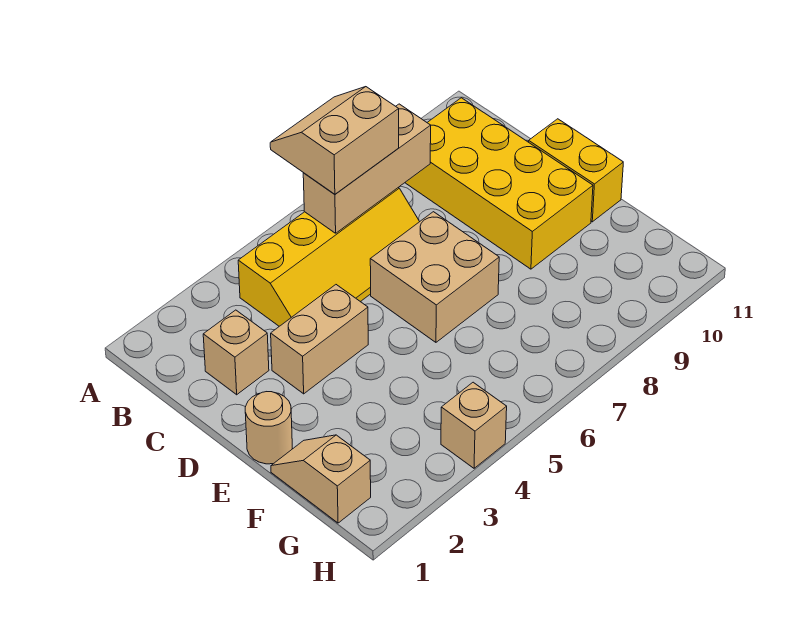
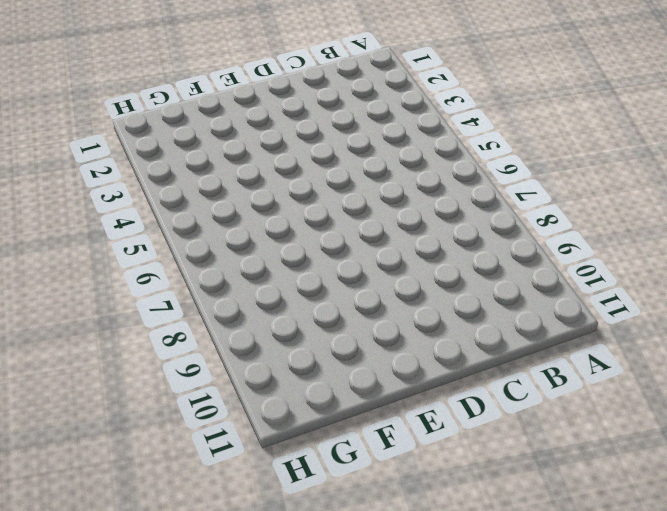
none -> yellow slope B4:C7 level 1 top B
none -> yellow brick B9:E10 level 1

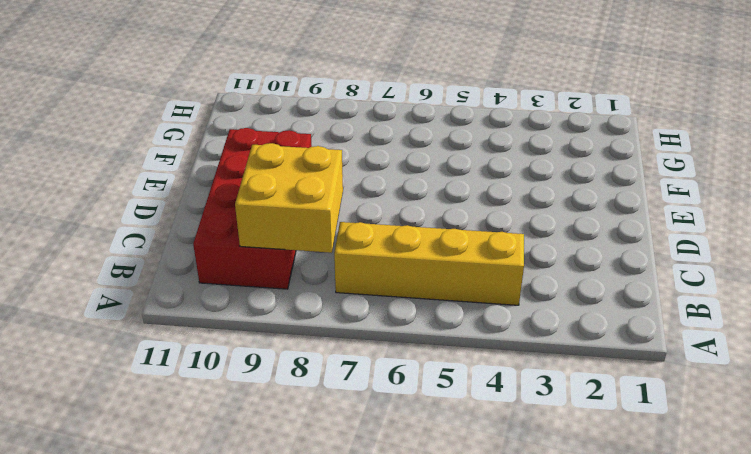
yellow brick B8:C9 level 2 -> tan brick B6:B8 level 2
red brick B9:E10 level 1 -> yellow brick B9:E10 level 1
none -> tan brick C2 level 1
none -> tan brick D3:D4 level 1

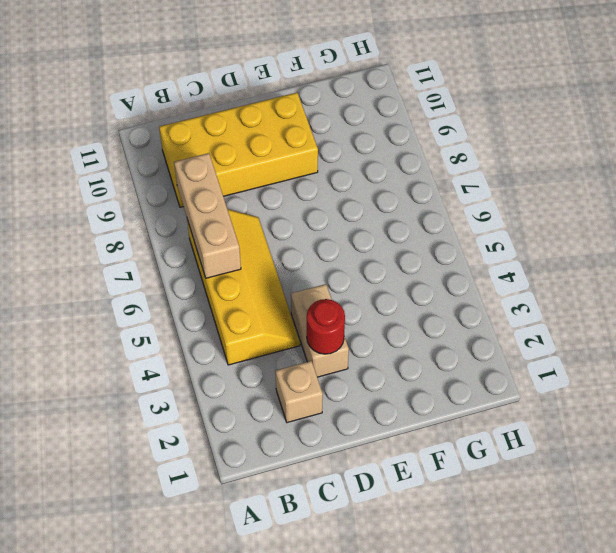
red round brick D3 level 2 -> none
none -> tan brick D6:E7 level 1
none -> yellow brick D11:E11 level 1

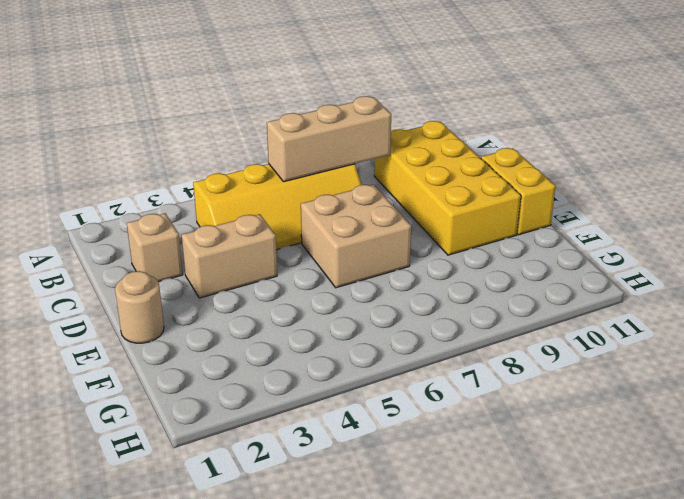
none -> tan slope F1:G1 level 1 top G
none -> tan brick H4 level 1

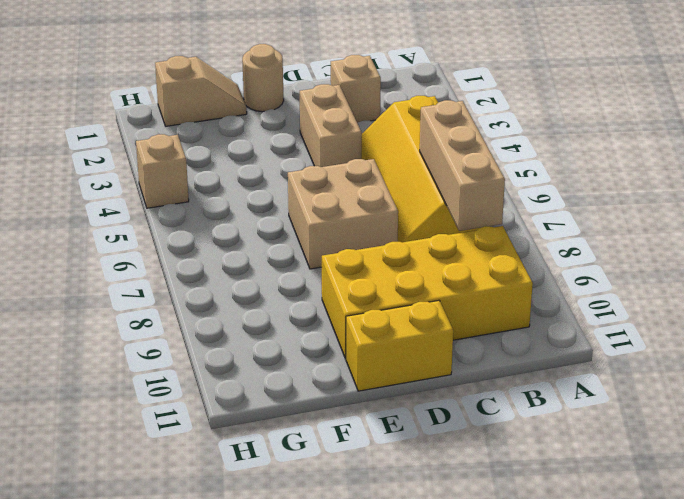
none -> tan slope A6:B7 level 3 top B

